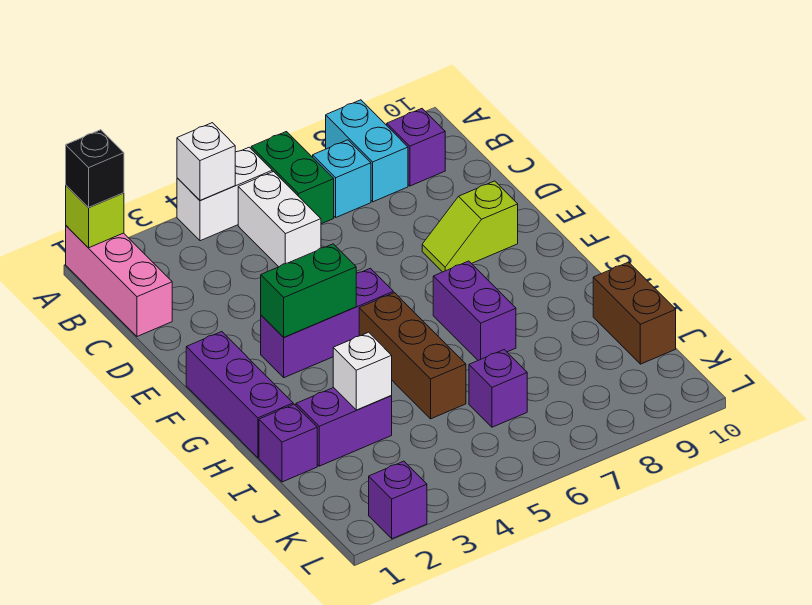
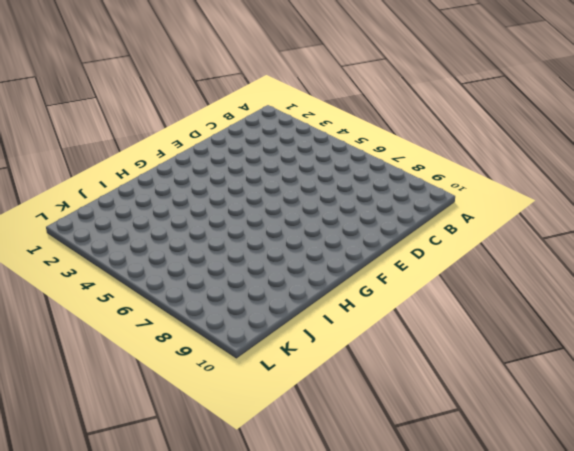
none -> pink brick A1:C1 level 1
none -> white brick A4:A5 level 1
none -> green brick A6:B6 level 1

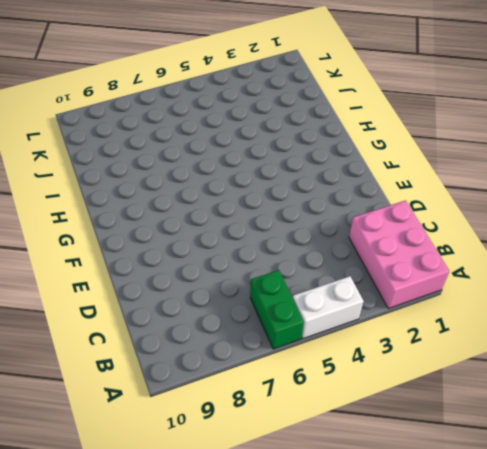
pink brick A1:C2 level 1 -> pink brick A1:C1 level 1
none -> cyan brick A8:B8 level 1
none -> white brick B5:C5 level 1
none -> cyan brick B7 level 1

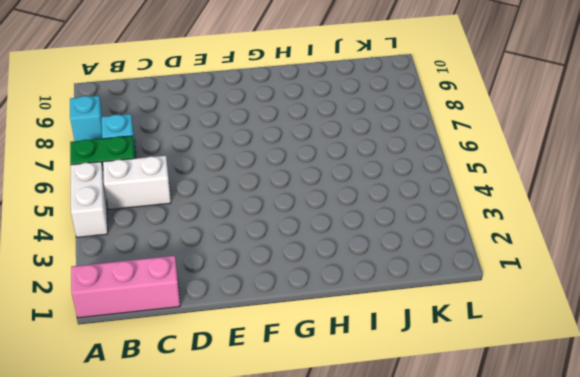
cyan brick A8 level 1 -> cyan brick A8:B8 level 1
none -> purple brick B9 level 1
none -> lime slope E8:E9 level 1 top 9
none -> purple brick F1:H1 level 1

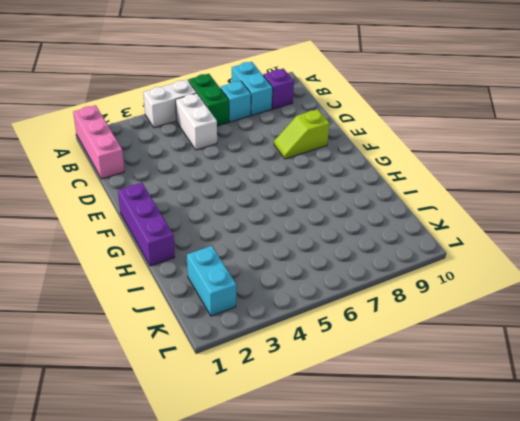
cyan brick J2:K2 level 1 -> none
none -> purple brick F3:F5 level 1
none -> brown brick G5:I5 level 1
none -> purple brick G7:H7 level 1

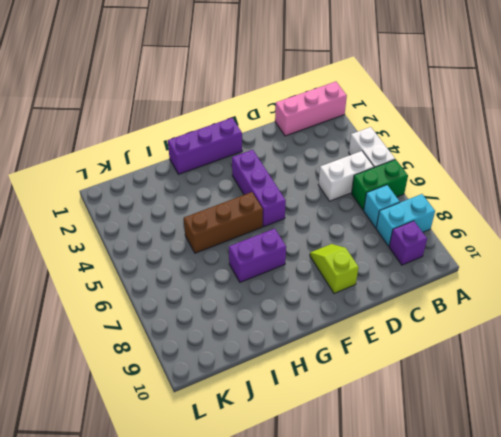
none -> purple brick I1 level 1
none -> purple brick I2:I3 level 1
none -> brown brick I10:J10 level 1

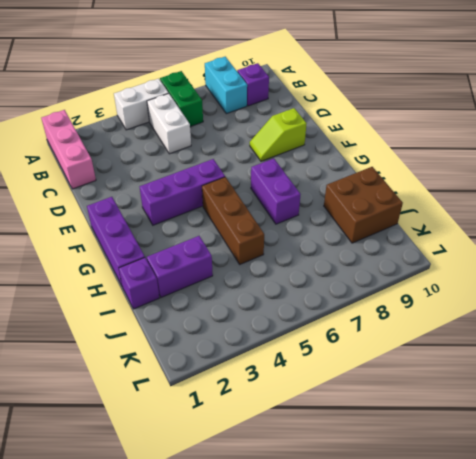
brown brick I9:J10 level 1 -> brown brick I10:J10 level 1
none -> cyan brick B7 level 1
none -> purple brick J6 level 1
none -> purple brick L2 level 1

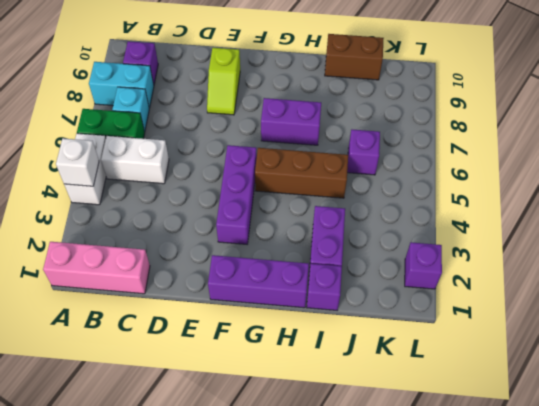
none -> lime brick A1 level 2
none -> green brick F3:F4 level 2
none -> white brick I3 level 2

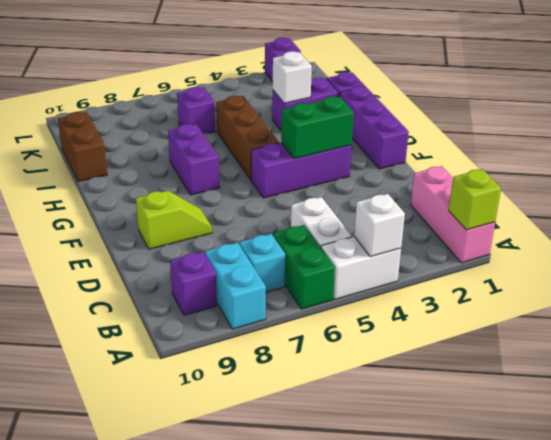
none -> black brick A1 level 3

